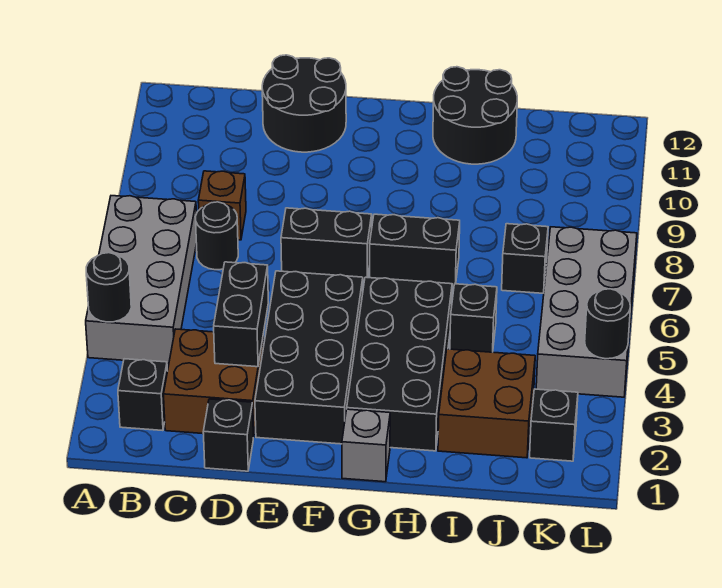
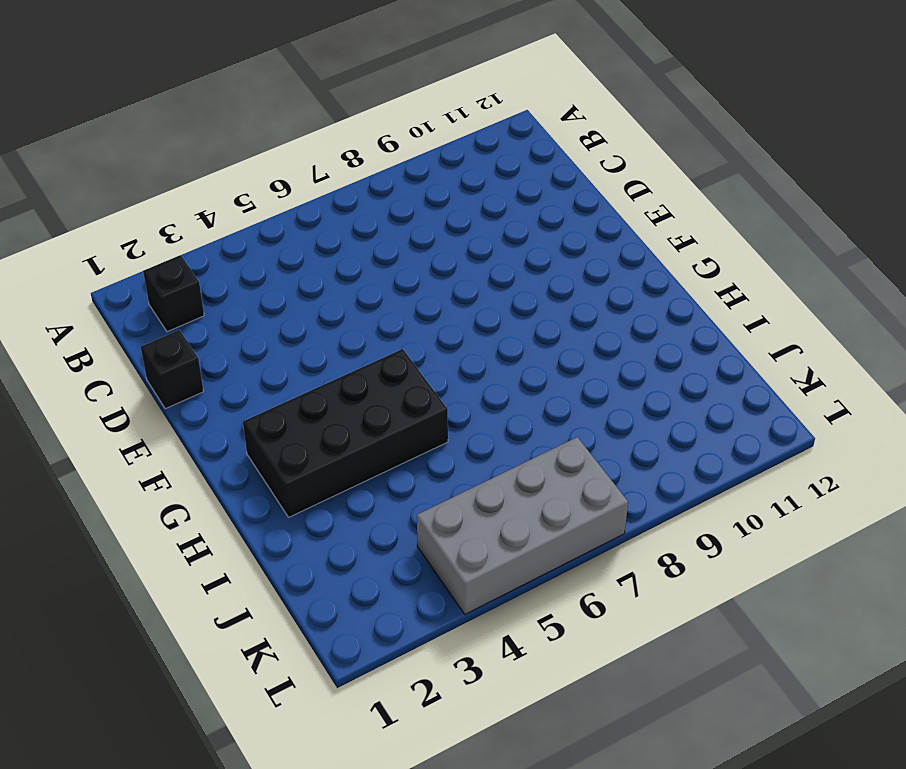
none -> grey brick A4:B7 level 1
none -> brown brick C2:D3 level 1
none -> black round brick C7 level 1

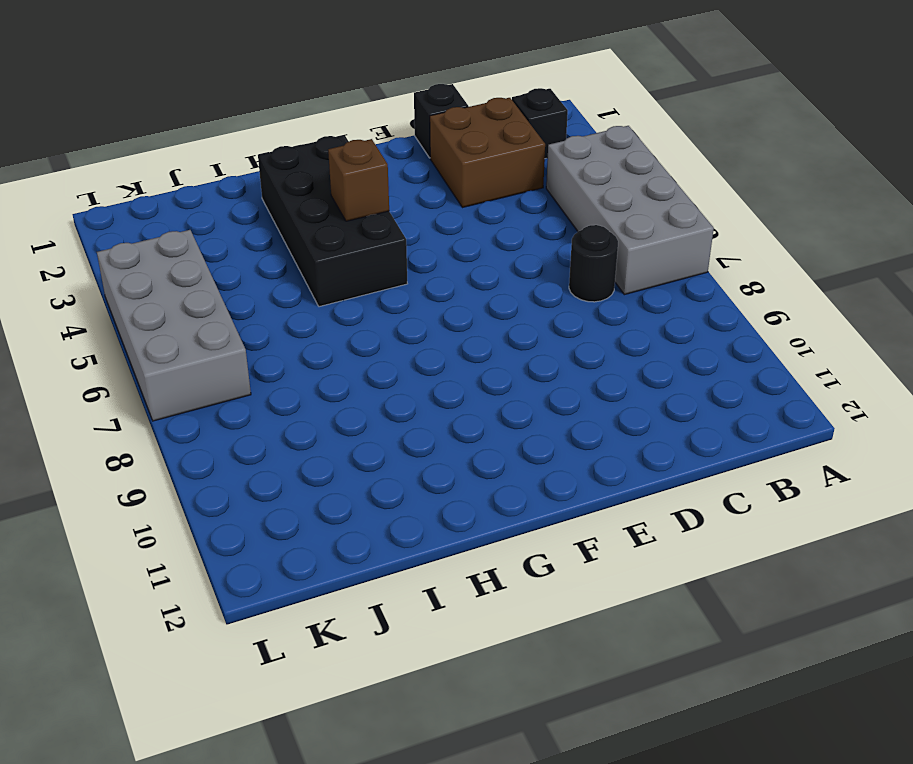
brown brick G4 level 2 -> brown brick C8 level 1
none -> black round brick D11:E12 level 1
none -> black brick E2:F5 level 1
none -> black brick E7:F7 level 1

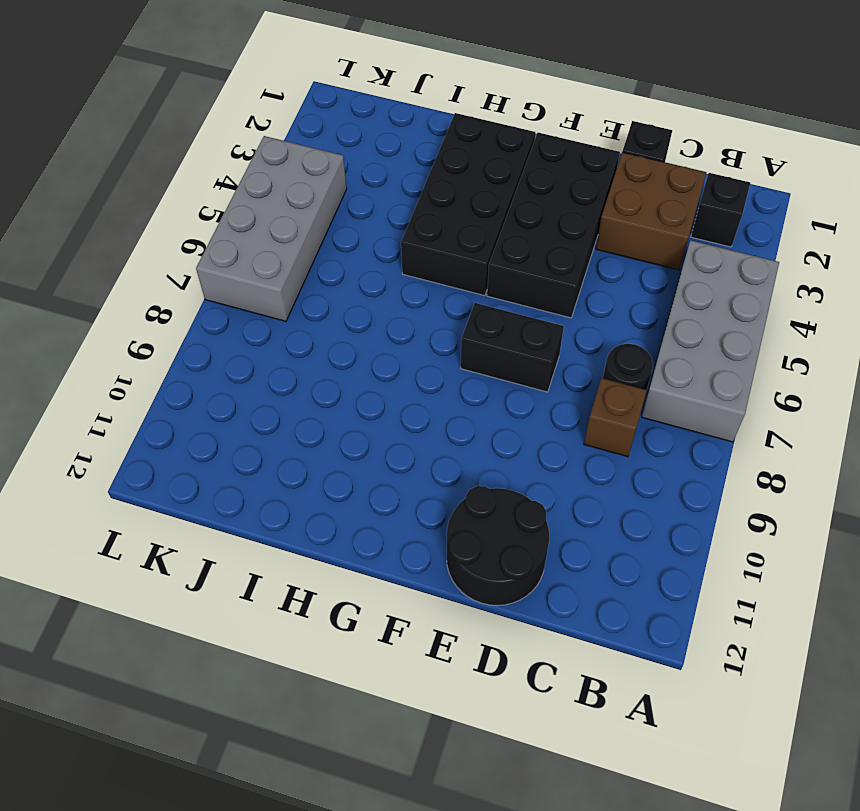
none -> grey brick G1 level 1
none -> black brick G7:H7 level 1
none -> black round brick H11:I12 level 1

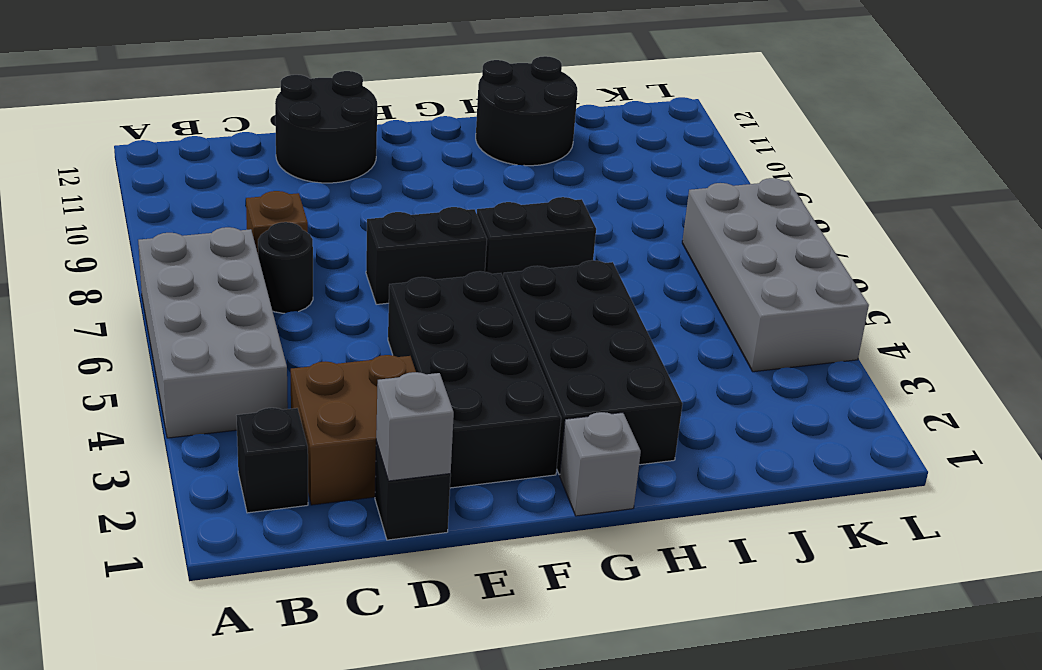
grey brick D1 level 2 -> none
none -> brown brick I2:J3 level 1
none -> black brick I5 level 1
none -> black brick J7 level 1

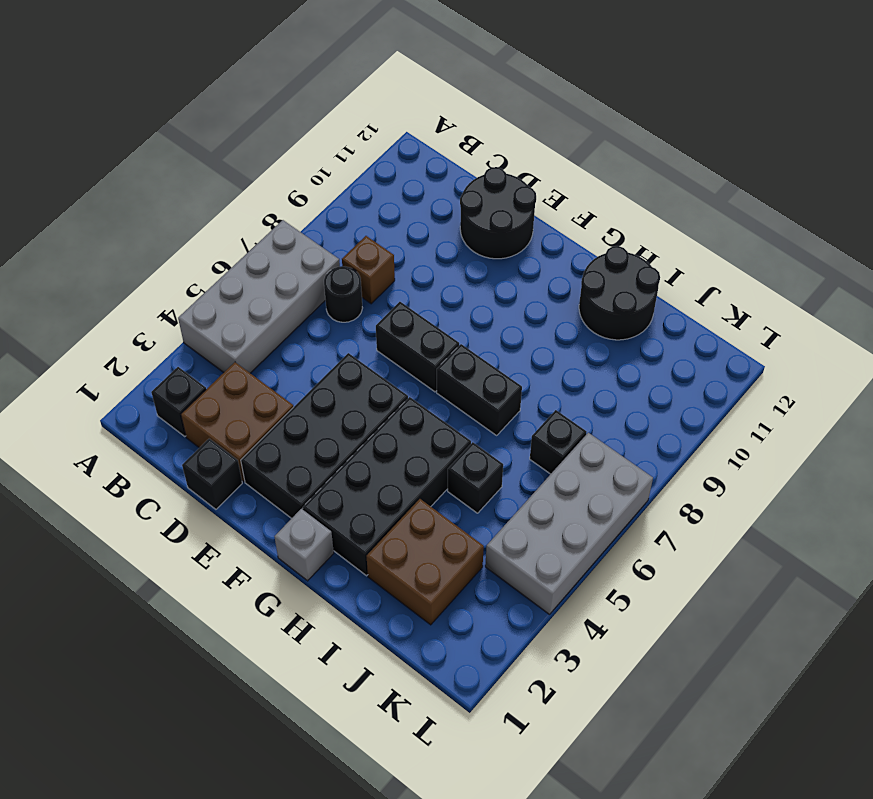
none -> black brick K2 level 1
none -> black round brick A4 level 2
none -> black brick D3:D4 level 2

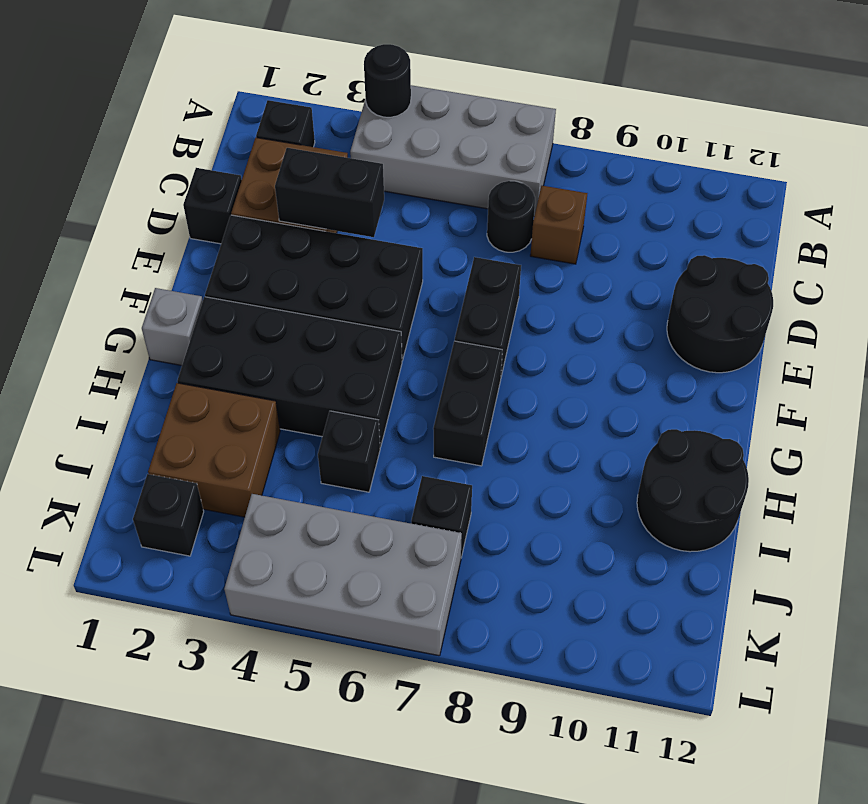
none -> black round brick L4 level 2

